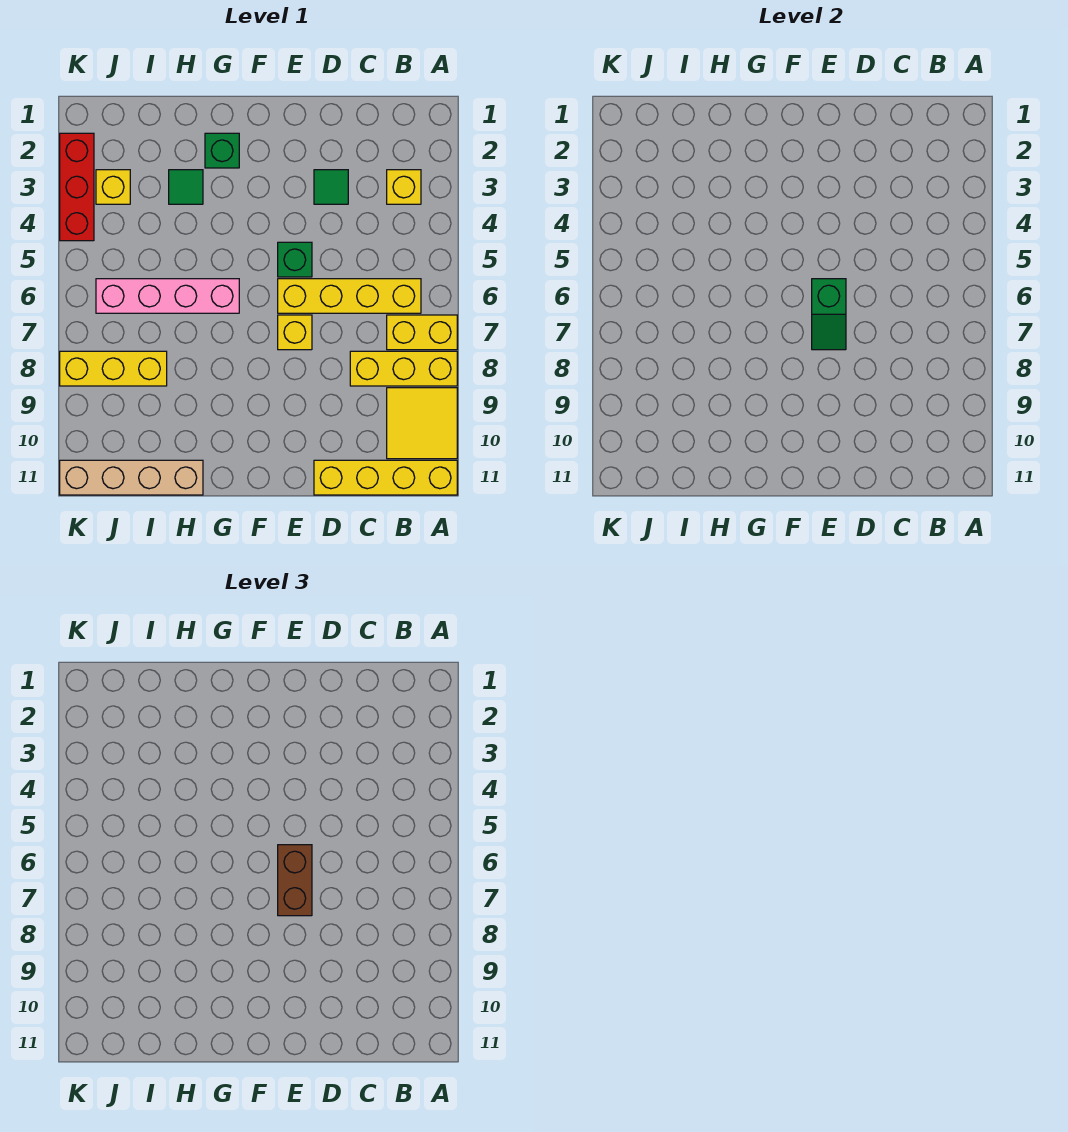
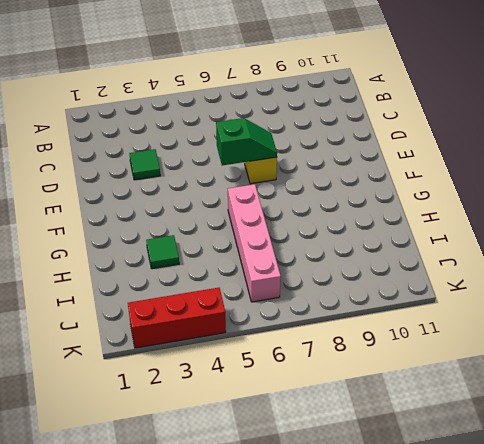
none -> yellow brick A7:B7 level 1
none -> yellow brick A8:C8 level 1
none -> yellow tile A9:B10 level 1

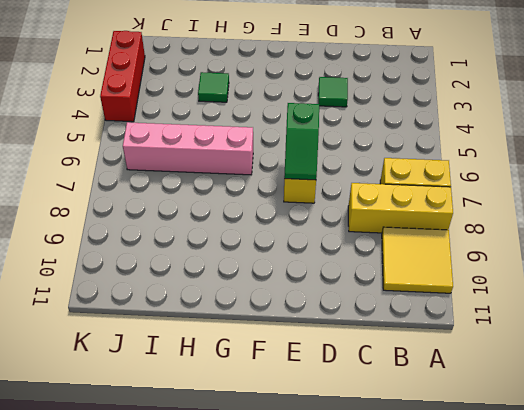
none -> yellow brick A11:D11 level 1
none -> yellow brick B3 level 1
none -> yellow brick B6:E6 level 1

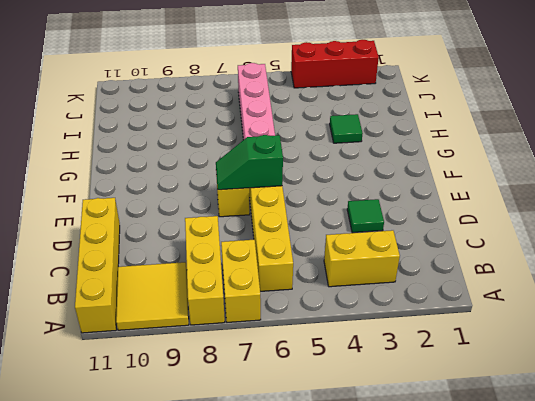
yellow brick B3:B4 level 1 -> yellow brick B3 level 1
none -> green brick E5 level 1
none -> green brick G2 level 1
none -> tan brick H11:K11 level 1

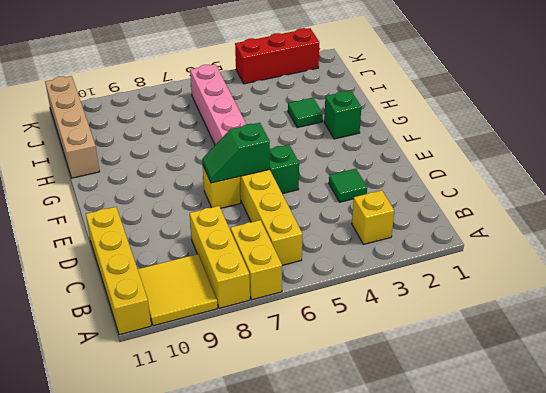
none -> yellow brick I8:K8 level 1
none -> yellow brick J3 level 1
none -> brown brick E6:E7 level 3

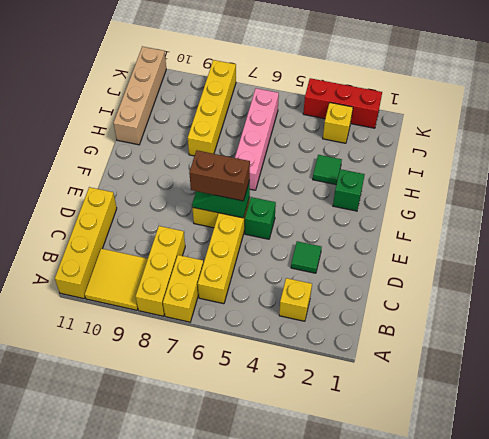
yellow brick H8:K8 level 1 -> yellow brick I8:K8 level 1

